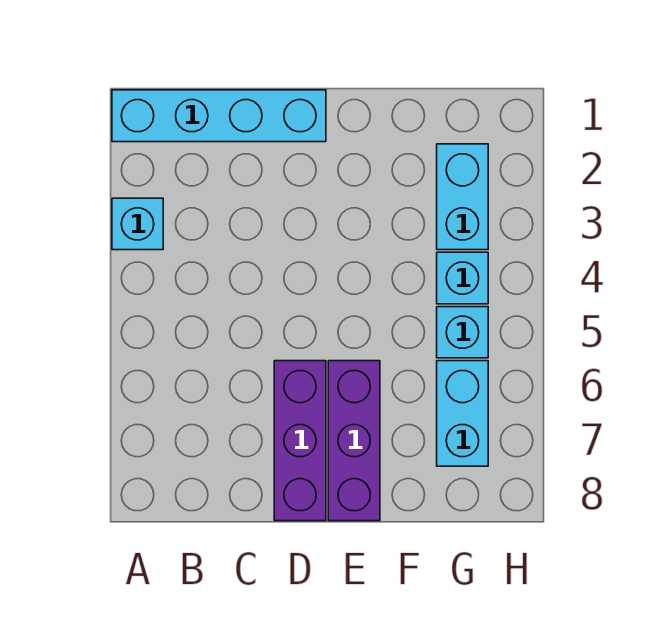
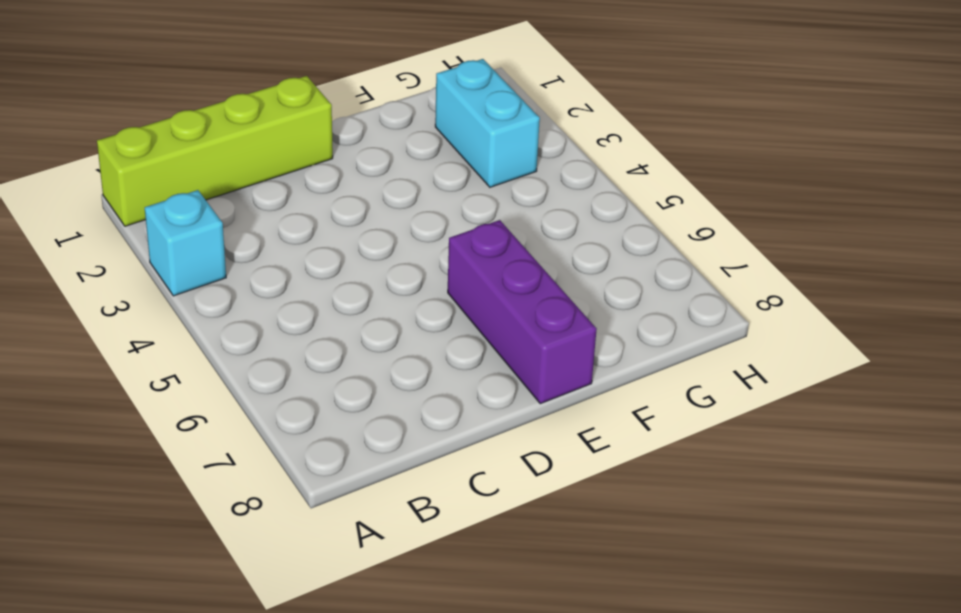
lime brick A1:D1 level 1 -> cyan brick A1:D1 level 1
none -> purple brick D6:D8 level 1
none -> cyan brick G4 level 1

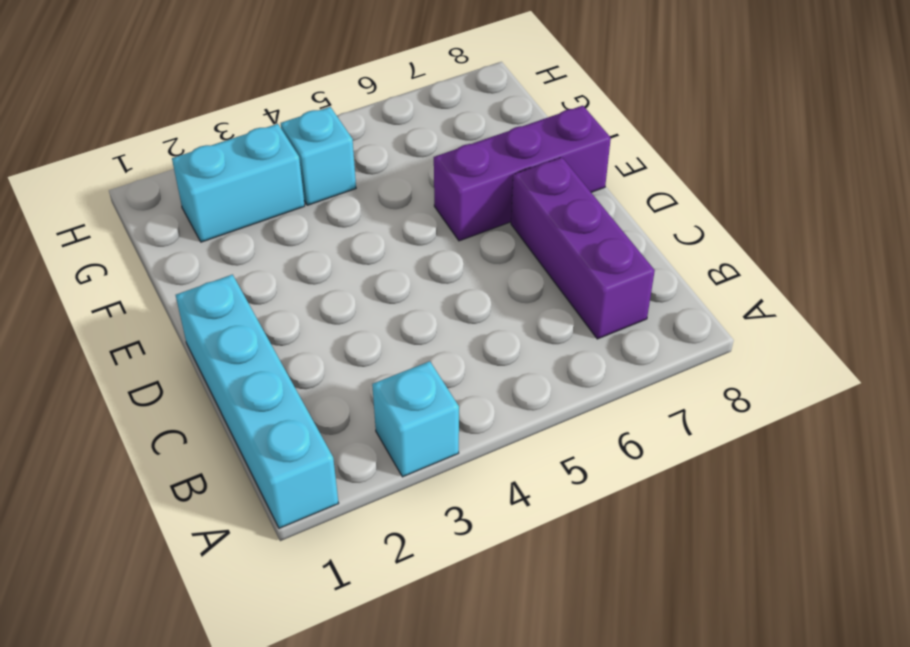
purple brick B7:D7 level 1 -> purple brick D6:D8 level 1
none -> cyan brick G5 level 1
none -> cyan brick G6:G7 level 1

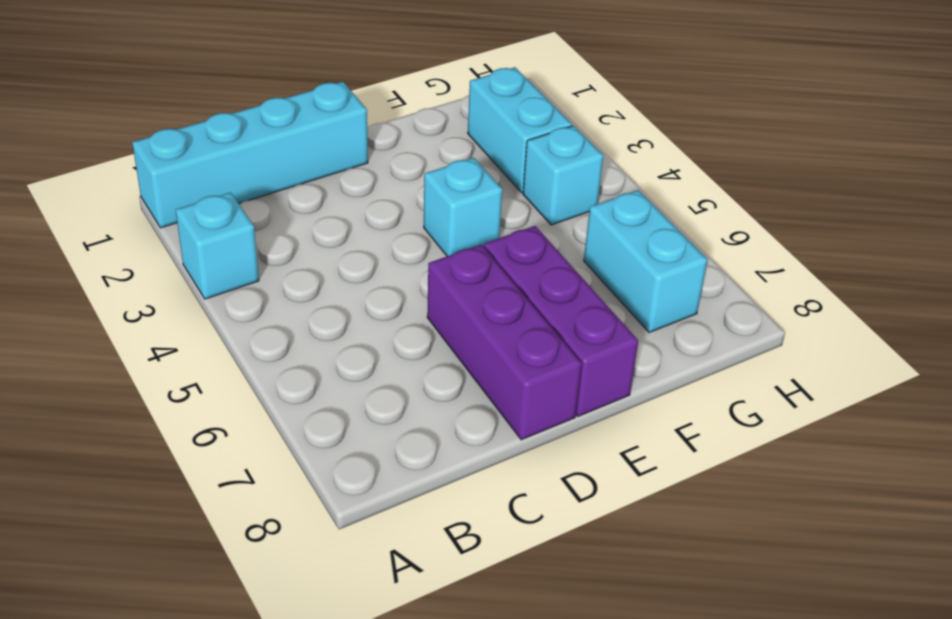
cyan brick E4 level 1 -> cyan brick G5 level 1

